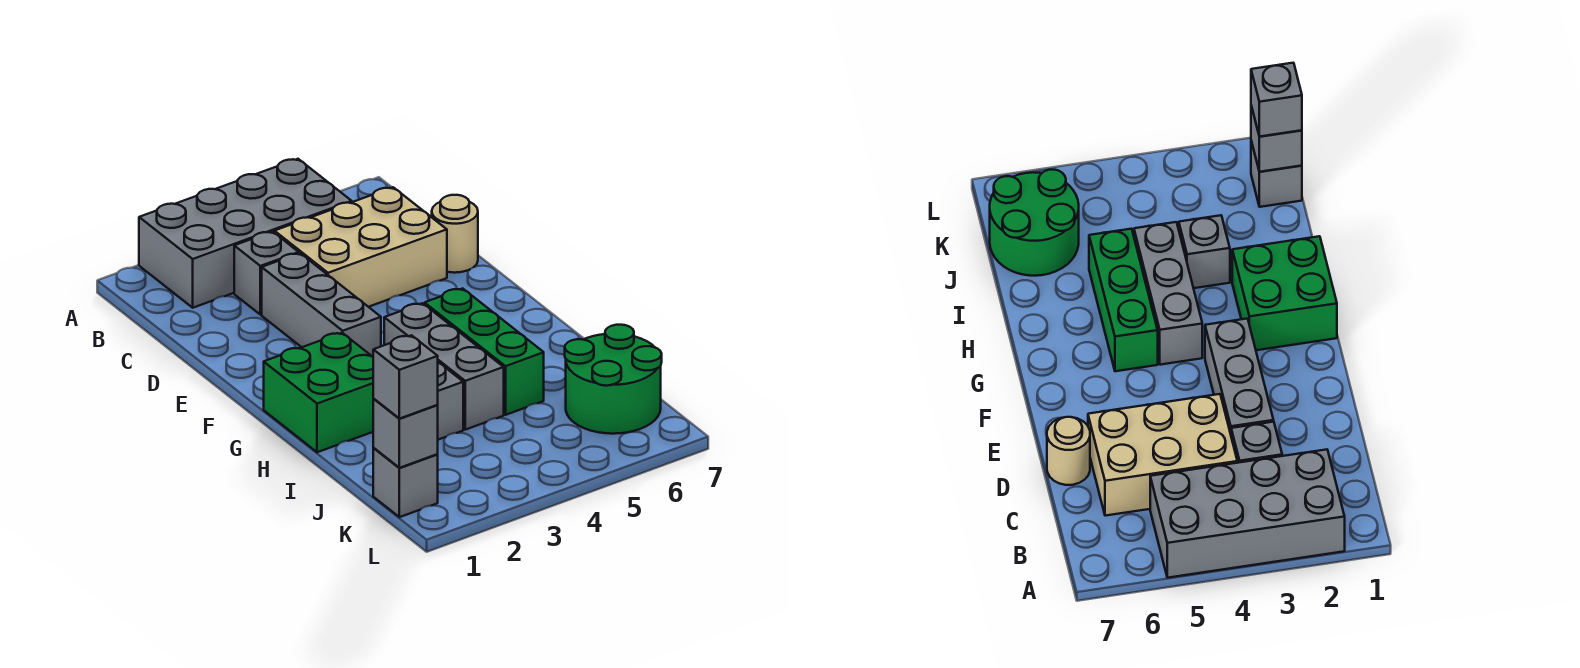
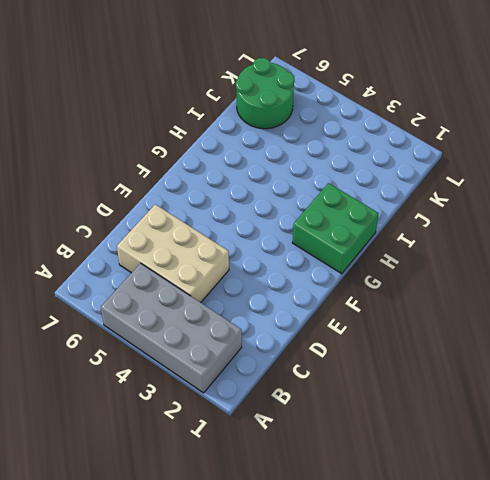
none -> grey brick C3 level 1
none -> grey brick D3:F3 level 1
none -> tan round brick D7 level 1

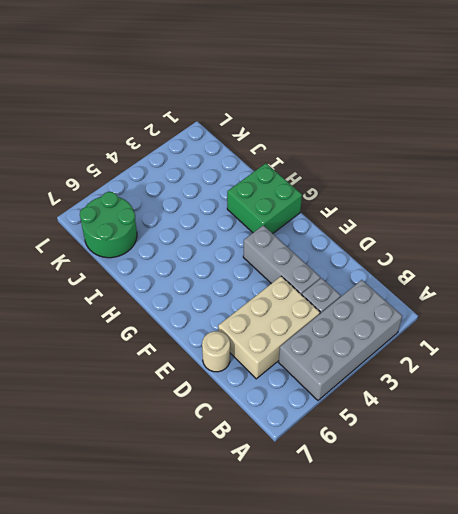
none -> grey brick G4:I4 level 1
none -> green brick G5:I5 level 1
none -> grey brick I3 level 1

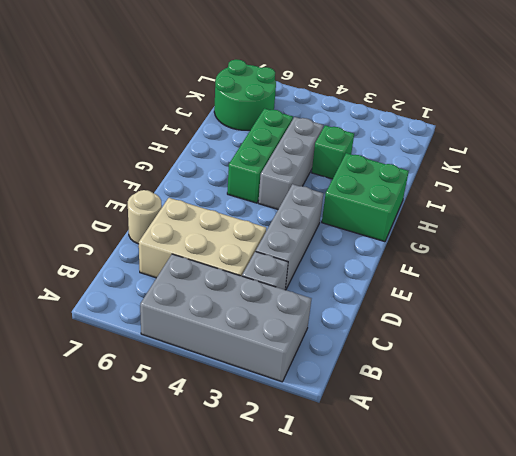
green brick I3 level 1 -> grey brick I3 level 1
none -> grey brick K1 level 1
none -> grey brick K1 level 2
none -> grey brick K1 level 3

